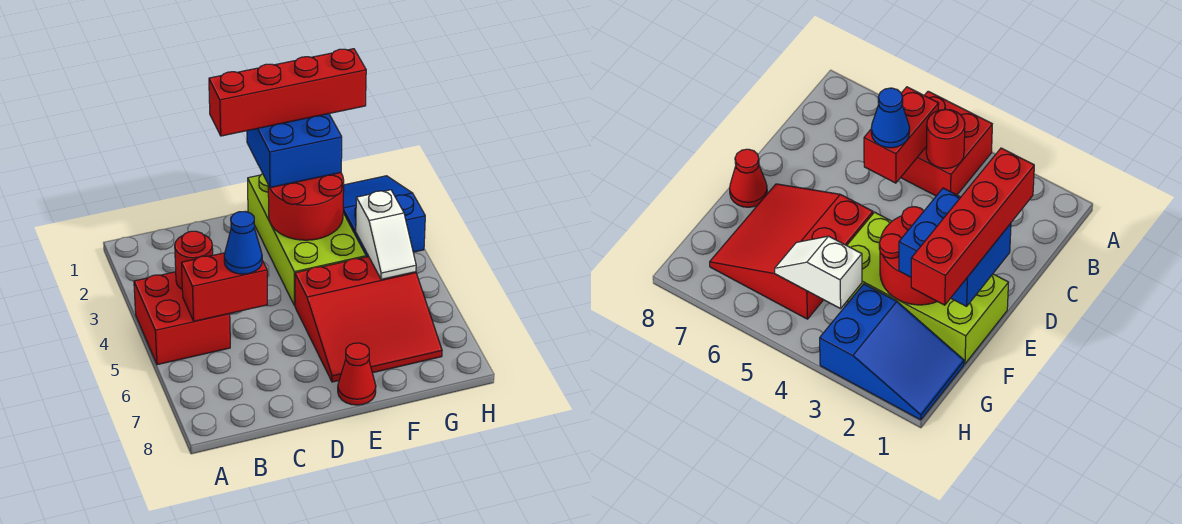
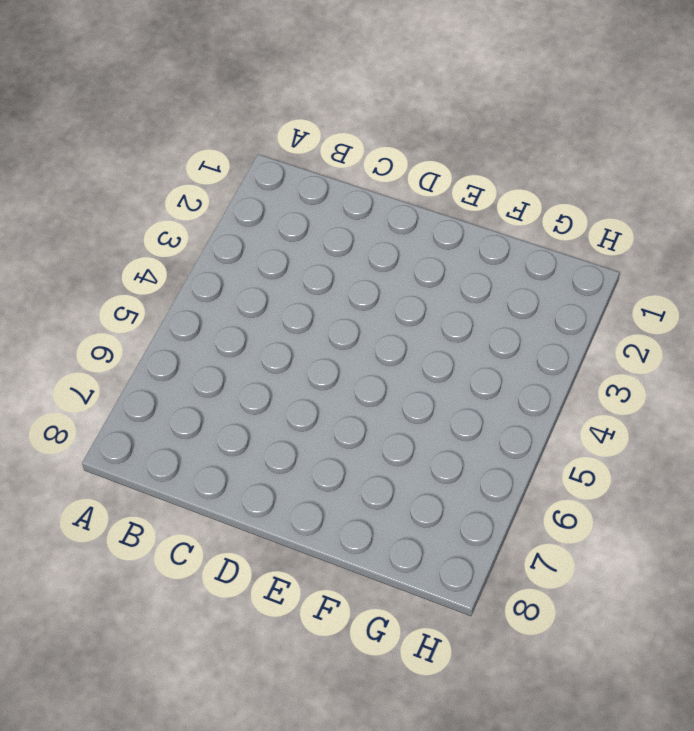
none -> red brick A4:B5 level 1
none -> lime brick E1:F4 level 1
none -> red slope E5:G7 level 1 top 5

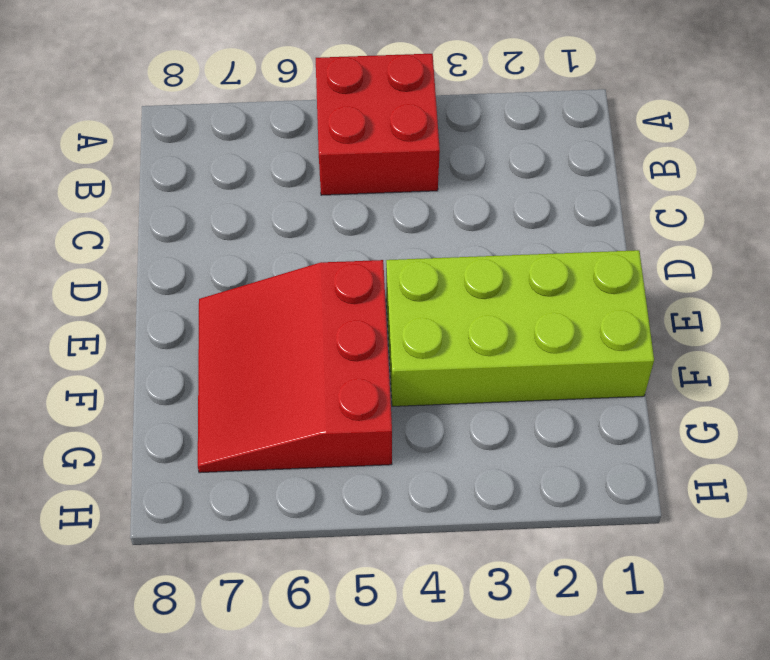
none -> red cone E8 level 1
none -> blue slope G1:H3 level 1 top 3
none -> red round brick B4 level 2

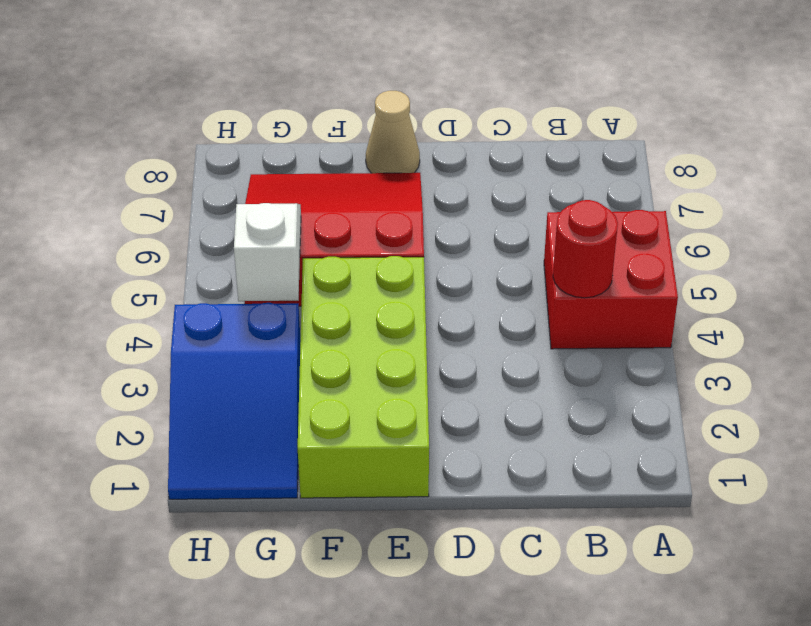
tan cone E8 level 1 -> red cone E8 level 1
none -> red brick B5:C5 level 2
none -> red round brick E2:F3 level 2
none -> blue cone C5 level 3

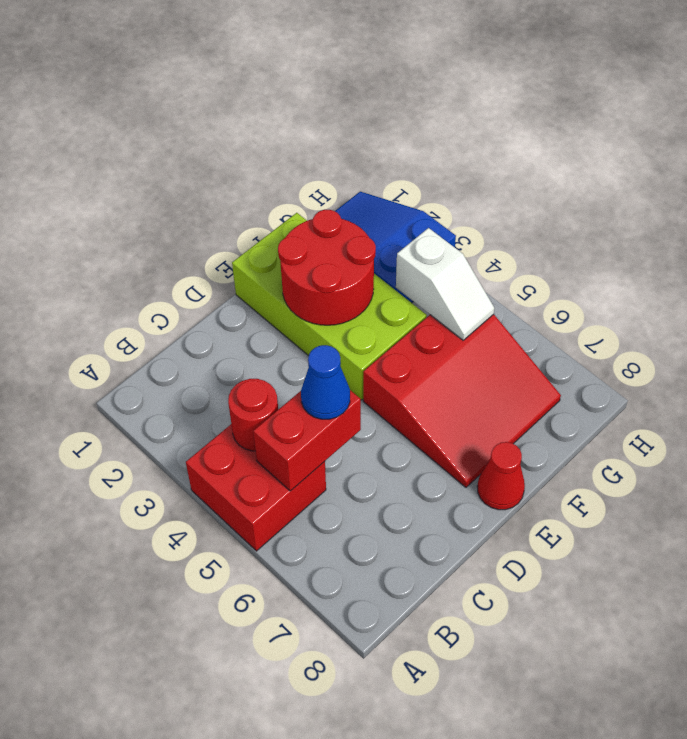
none -> blue brick E1:F2 level 3
none -> red brick D1:G1 level 4

